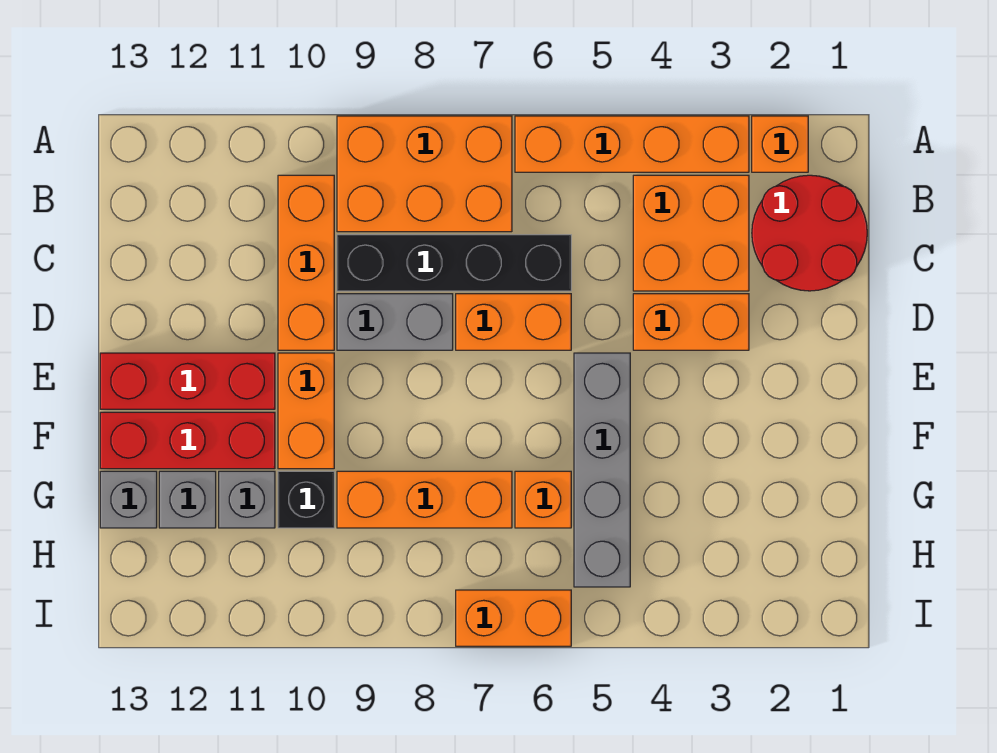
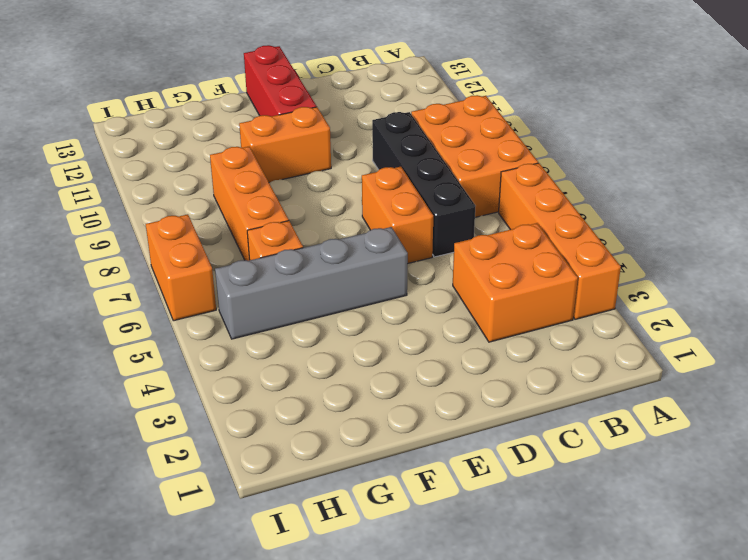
none -> orange brick A2 level 1
none -> red round brick B1:C2 level 1
none -> orange brick B10:D10 level 1

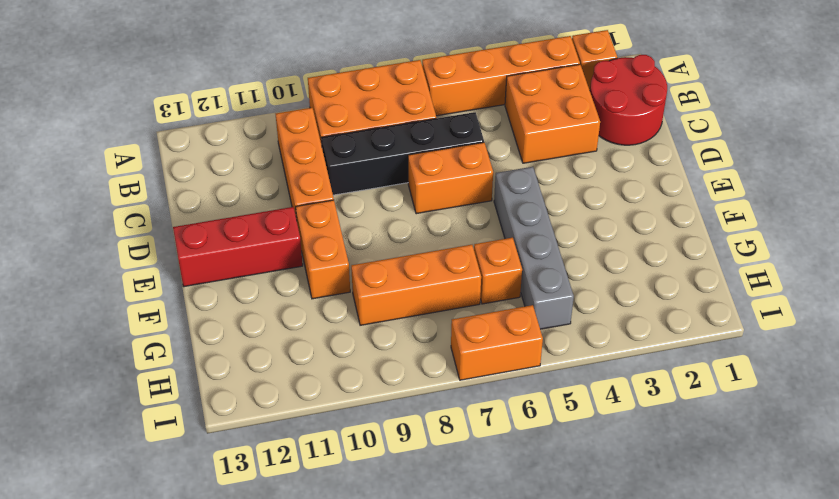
none -> orange brick D3:D4 level 1
none -> grey brick D8:D9 level 1
none -> red brick F11:F13 level 1

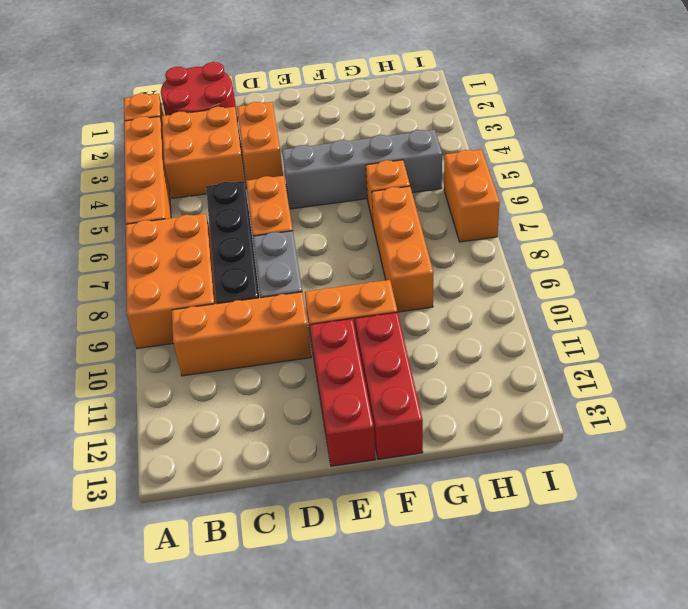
none -> black brick G10 level 1
none -> grey brick G11 level 1
none -> grey brick G12 level 1

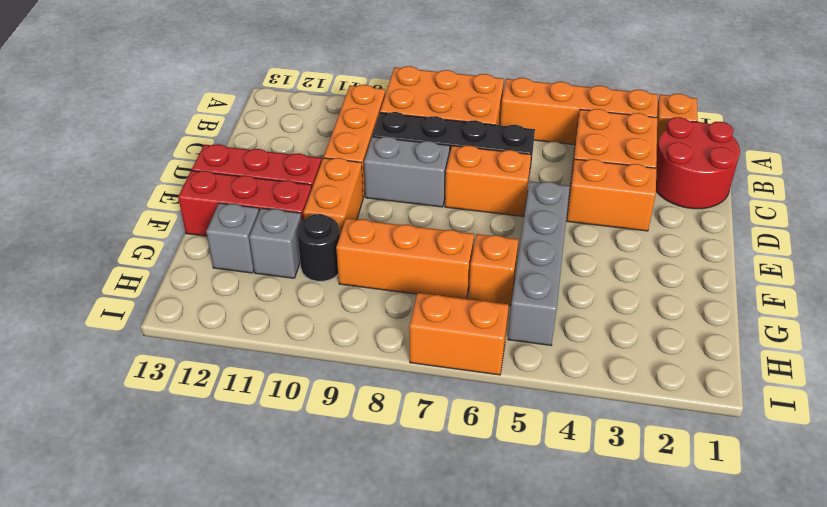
black round brick G10 level 1 -> black brick G10 level 1
none -> grey brick G13 level 1

